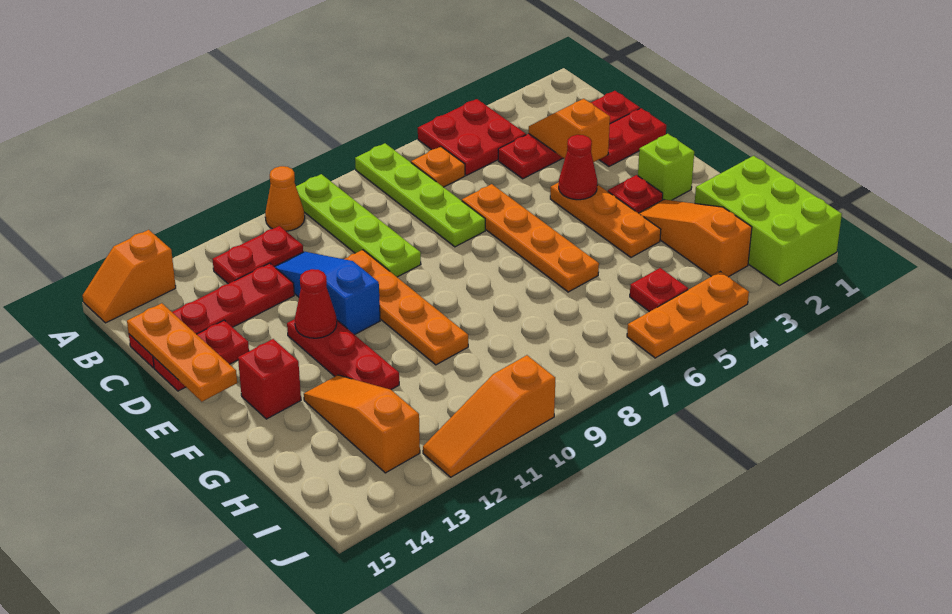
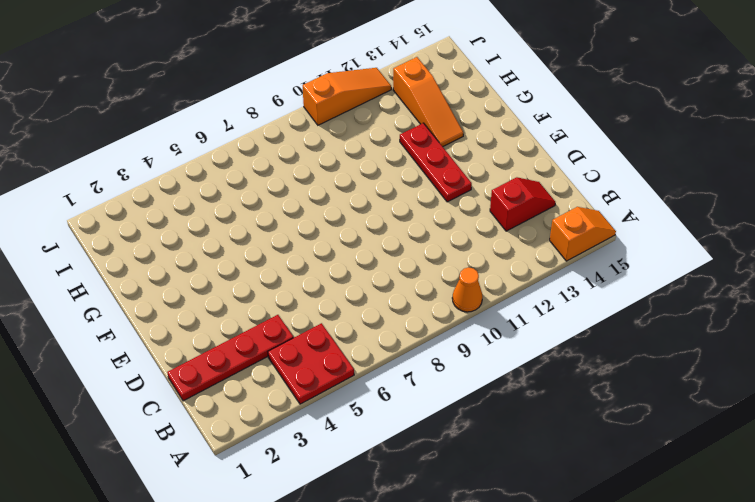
red slope C13:C14 level 1 top 13 -> red plate C12:C15 level 1
none -> lime plate A7:D7 level 1
none -> lime plate A9:D9 level 1
none -> orange plate B6 level 1

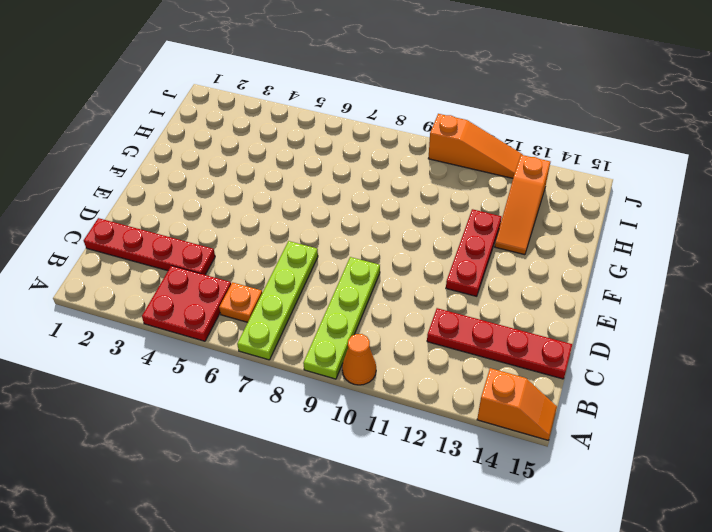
none -> red plate B11:B12 level 1
none -> blue slope C11:E11 level 1 top E
none -> red plate D1:D2 level 1

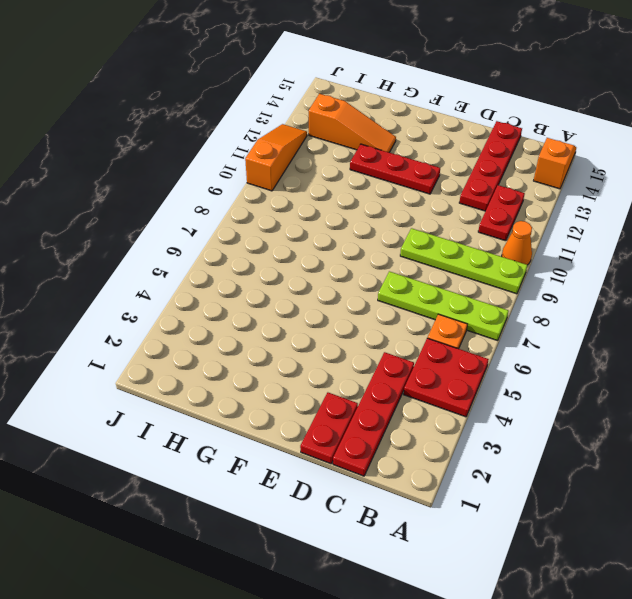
none -> blue slope C11:E11 level 1 top E
none -> orange plate D6:G6 level 1
none -> orange plate D10:G10 level 1

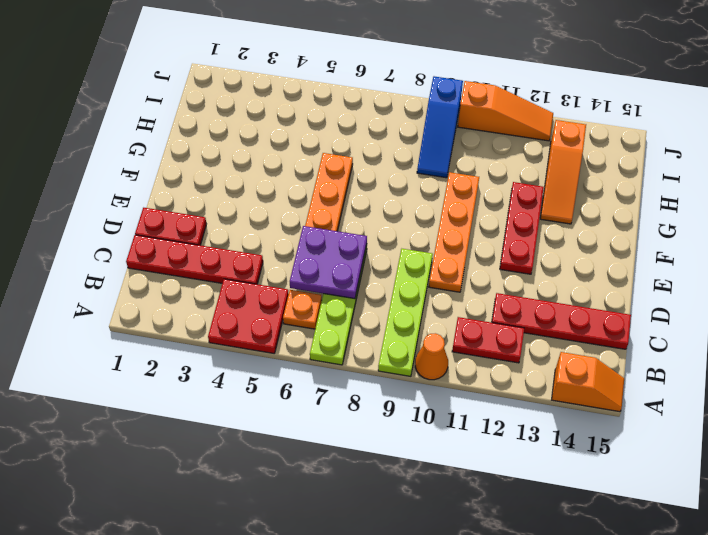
purple plate C6:D7 level 2 -> none
blue slope H9:J9 level 1 top J -> blue slope C11:E11 level 1 top E
none -> red plate D14:D15 level 1
none -> orange plate E4:G4 level 1
none -> lime brick F2 level 1

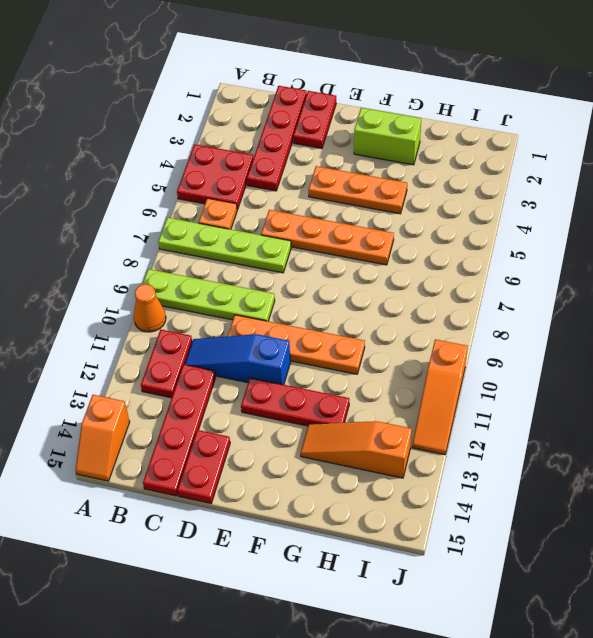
lime brick F2:G2 level 1 -> lime brick F2 level 1
none -> red plate F3 level 1
none -> red brick F14 level 1
none -> orange slope G3:I3 level 1 top I

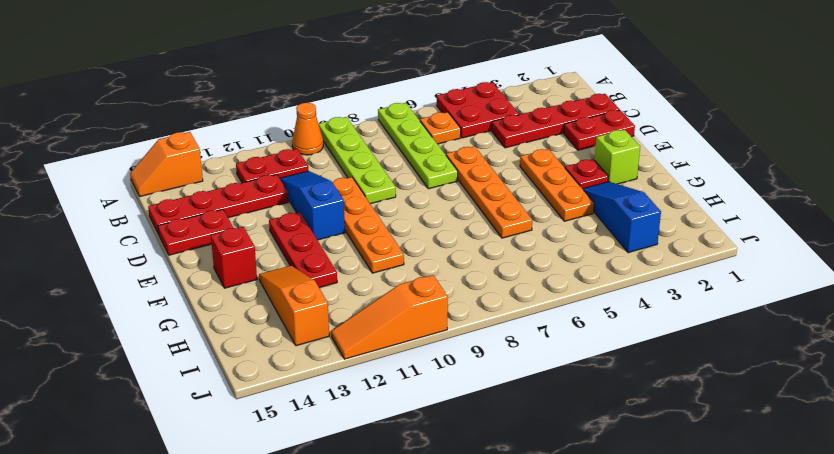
blue slope G3:I3 level 1 top I -> orange slope G3:I3 level 1 top I
none -> lime brick H1:J2 level 1
none -> red plate I5 level 1
none -> orange plate J4:J6 level 1

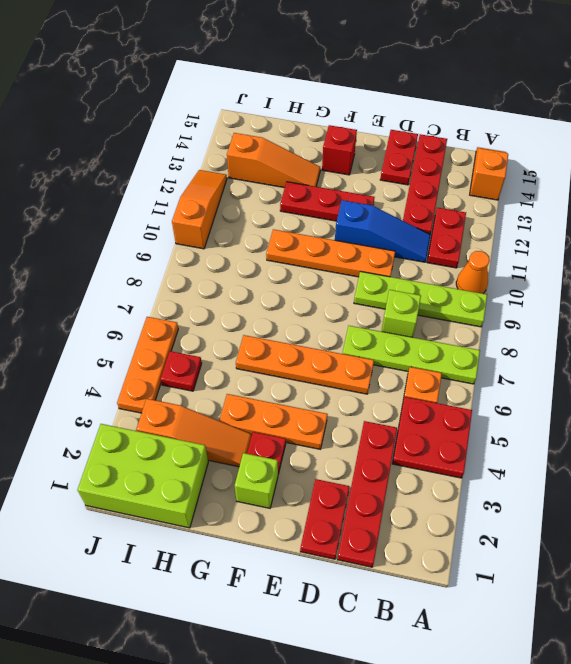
lime brick C8 level 1 -> none
none -> orange slope C3:D3 level 2 top D
none -> orange plate C15:E15 level 2
none -> red cone E4 level 2

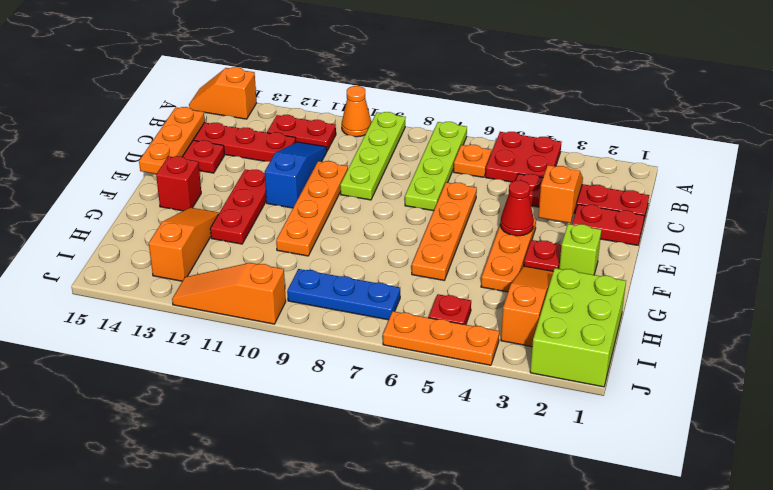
blue plate I7:I9 level 1 -> none
none -> red cone E12 level 2

